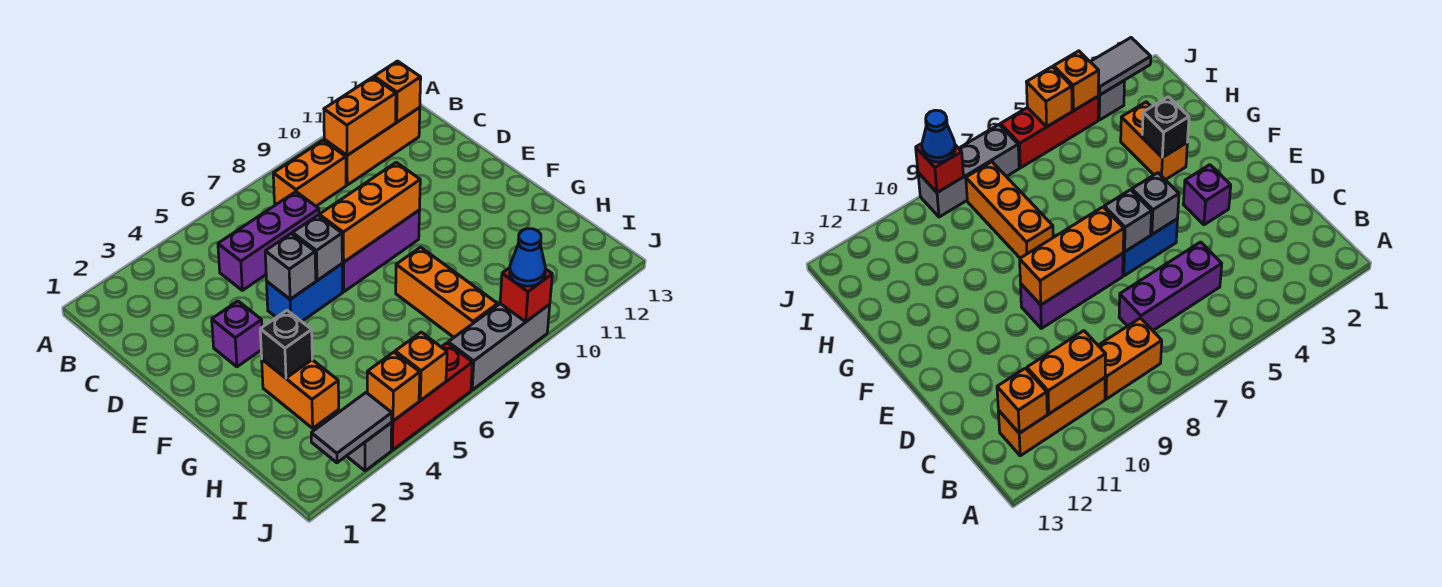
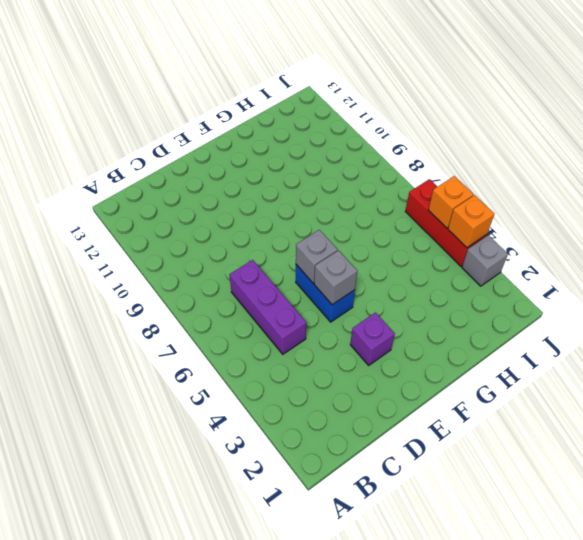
none -> orange brick B8:B9 level 1
none -> orange brick B10:B12 level 1
none -> purple brick E7:E9 level 1

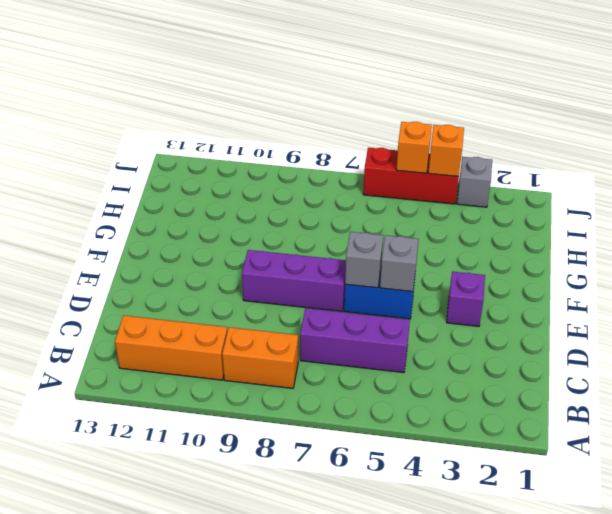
none -> orange brick G3:H3 level 1
none -> orange brick G8:I8 level 1
none -> grey brick J7:J9 level 1

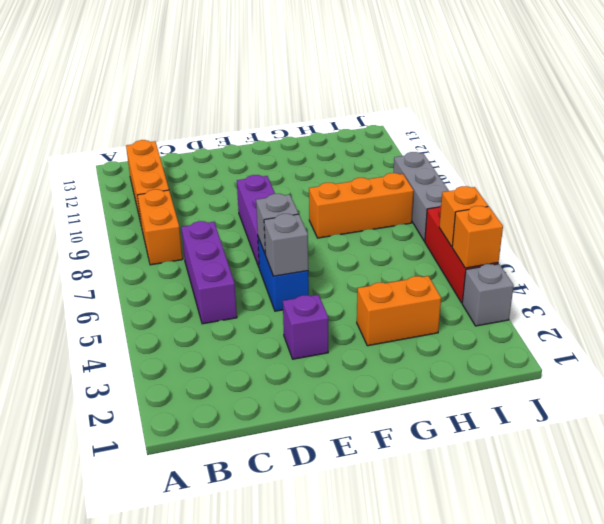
none -> orange brick B10:B11 level 2
none -> orange brick B12 level 2
none -> orange brick E7:E9 level 2

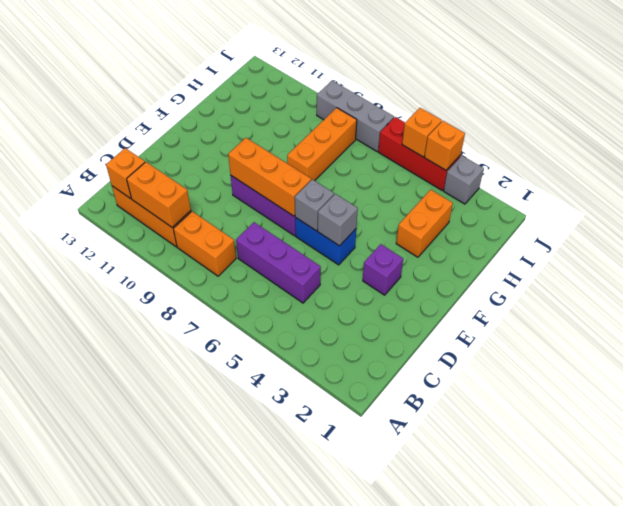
none -> black brick G3 level 2
none -> grey tile J2:J3 level 2
none -> red brick J9 level 2

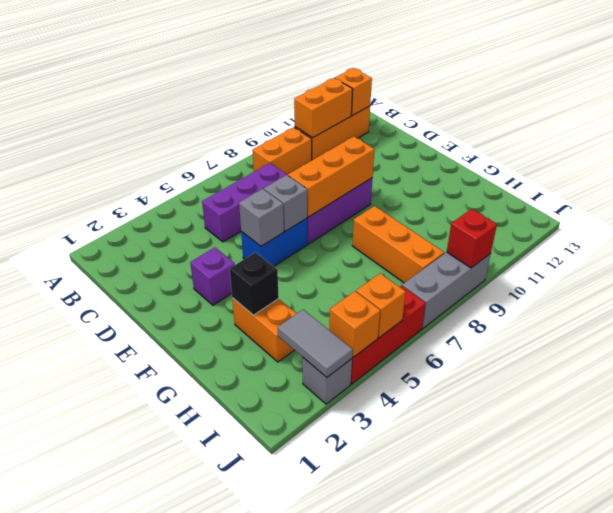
grey tile I3:J3 level 2 -> grey tile J2:J3 level 2
none -> blue cone J9 level 3

